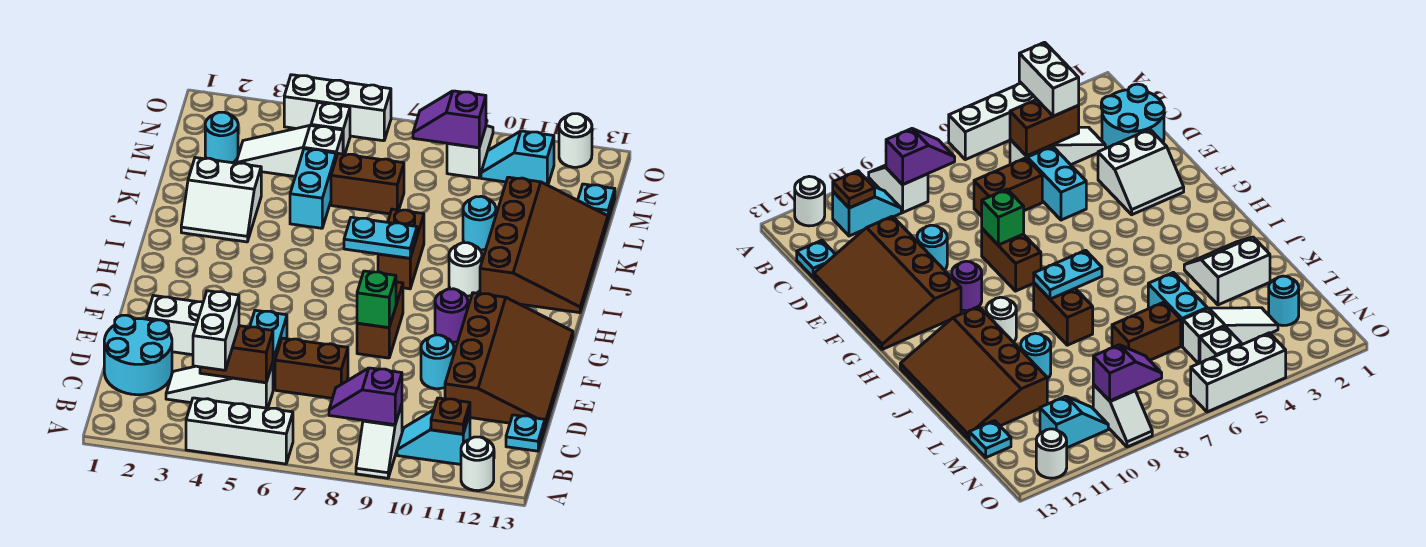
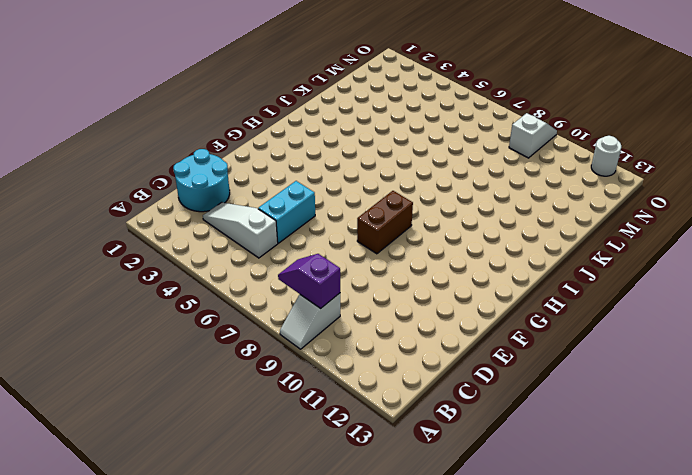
none -> white brick A4:A6 level 1
none -> white round brick A12 level 1
none -> cyan slope B10:B11 level 1 top 11
none -> cyan plate C13 level 1

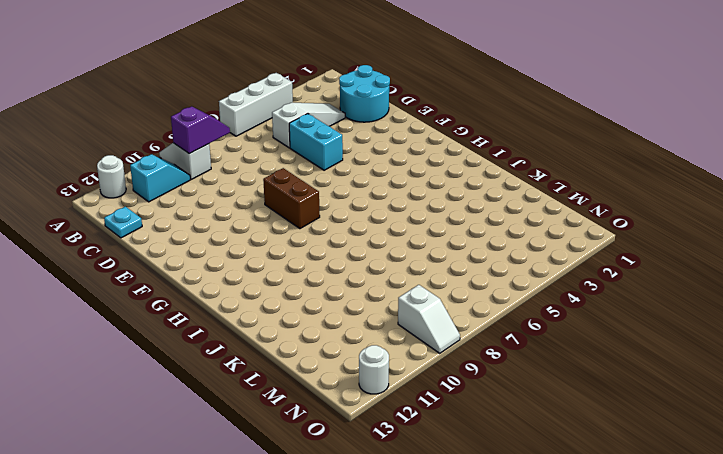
none -> brown brick D6:D7 level 1
none -> brown slope D11:G13 level 1 top 11
none -> white slope E2:F3 level 1 top E
none -> cyan round brick E10 level 1

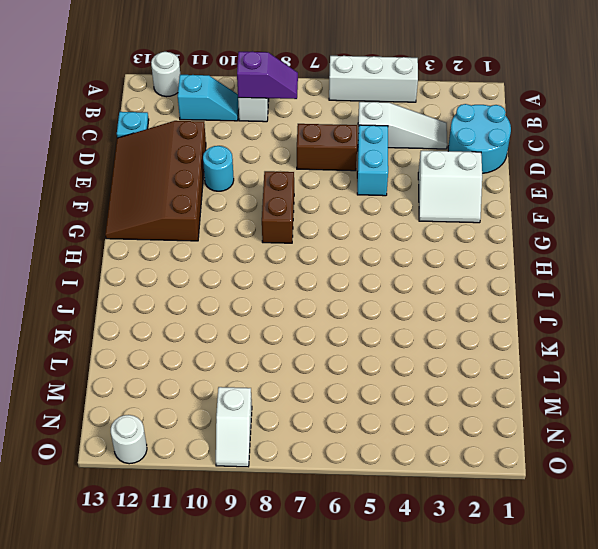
none -> purple round brick G10 level 1
none -> brown brick I8:J8 level 1
none -> white round brick I10 level 1
none -> brown slope I11:L13 level 1 top 11

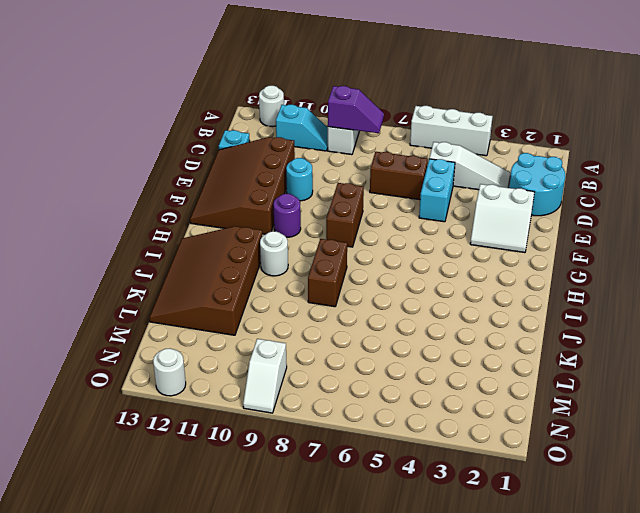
none -> white slope J2:K3 level 1 top K
none -> cyan brick K5:L5 level 1
none -> cyan round brick K10 level 1
none -> brown brick L6:L7 level 1

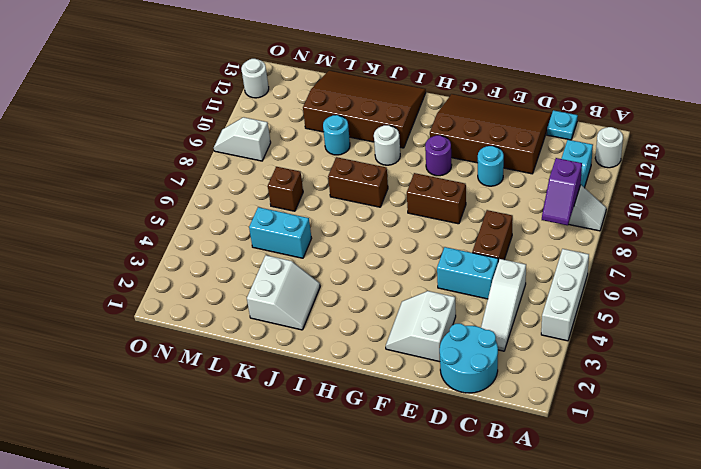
brown brick L7 level 1 -> brown brick L6:L7 level 1
none -> cyan round brick M2 level 1
none -> white slope M3:M5 level 1 top 5
none -> cyan plate M13 level 1
none -> white brick N5 level 1

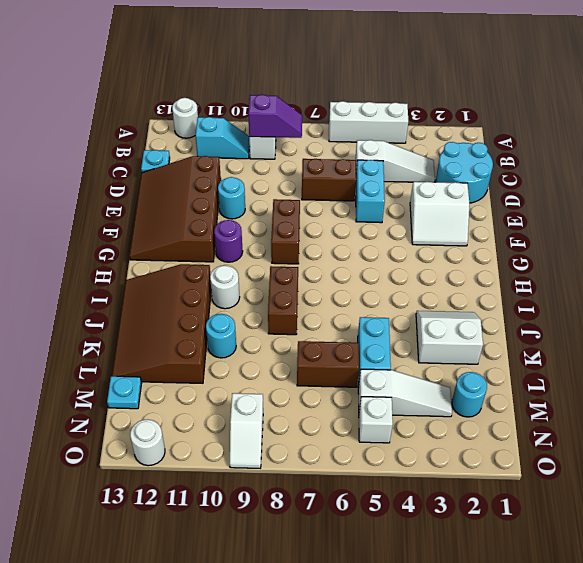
none -> cyan slope N10:N11 level 1 top 11
none -> white brick O4:O6 level 1
none -> brown plate B11 level 2
none -> brown brick C4:C5 level 2

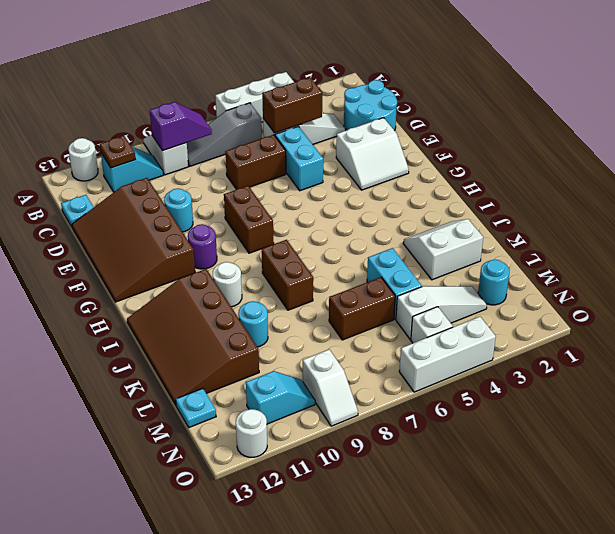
grey slope B6:B8 level 1 top 6 -> none
none -> green brick F8 level 2
none -> cyan plate I7:I8 level 2
none -> purple slope N8:N9 level 2 top 9
none -> white brick B4:C4 level 3

